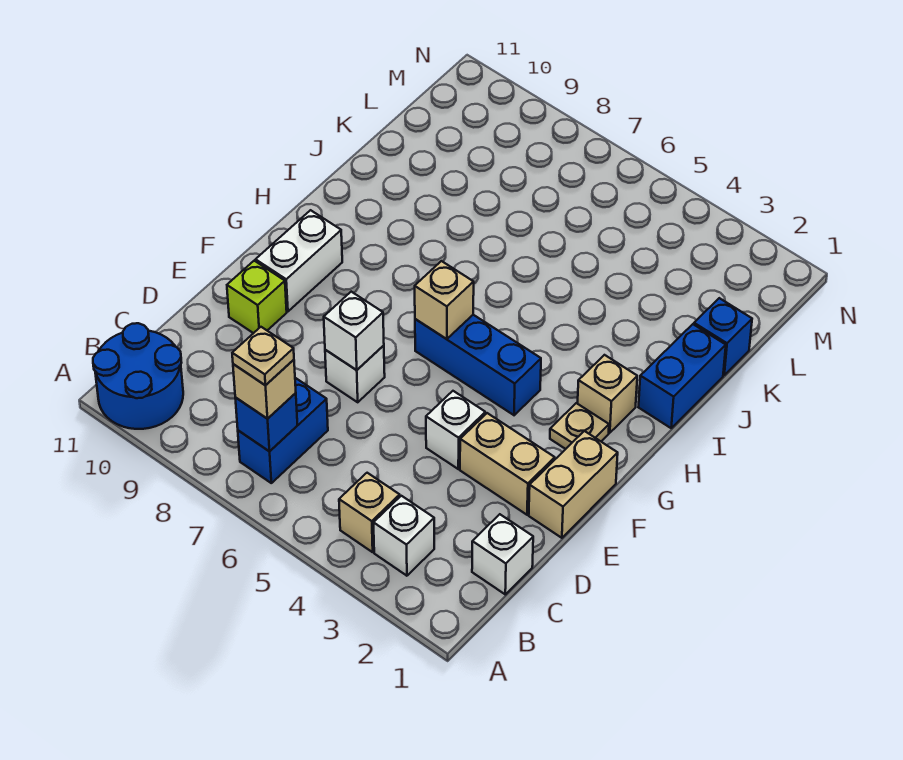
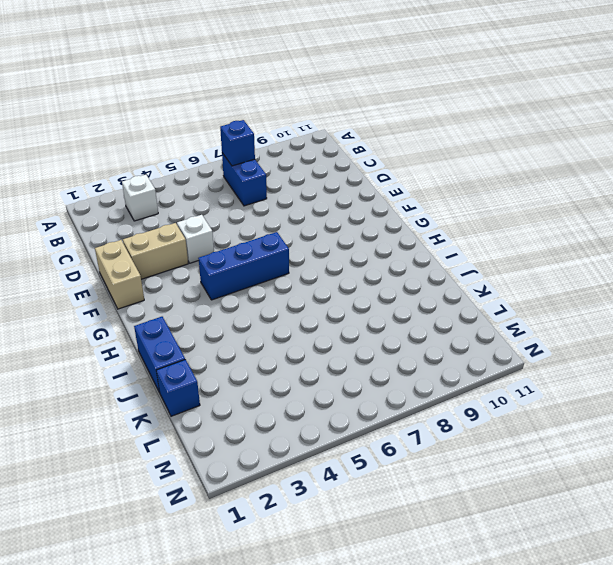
none -> blue round brick A10:B11 level 1
none -> tan brick B4 level 1
none -> white brick C1 level 1

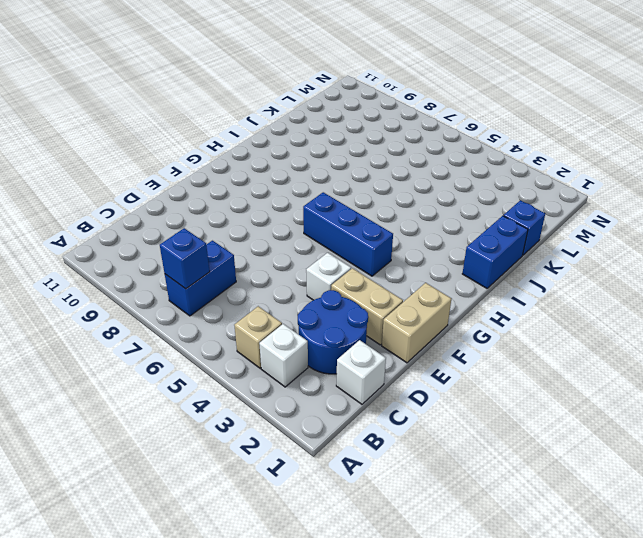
blue round brick C2:D3 level 1 -> blue round brick A10:B11 level 1
none -> white brick E7 level 1
none -> lime brick E10 level 1
none -> white brick F10:G10 level 1

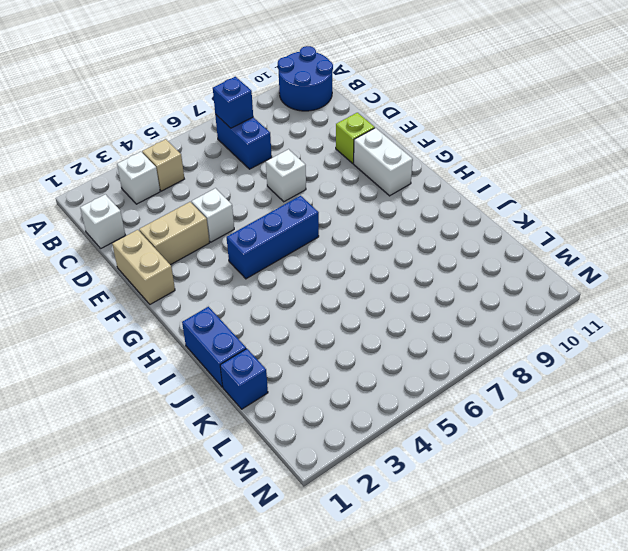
none -> tan plate G2 level 1
none -> tan brick H2 level 1
none -> white brick E7 level 2

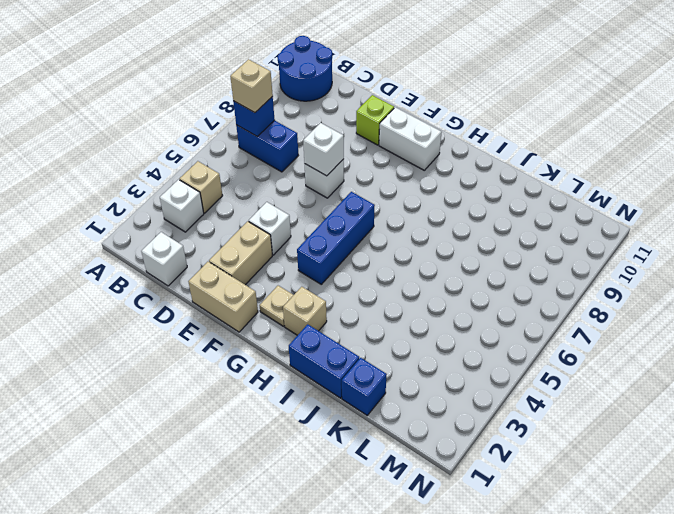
none -> tan brick G6 level 2
none -> tan plate B7 level 4

